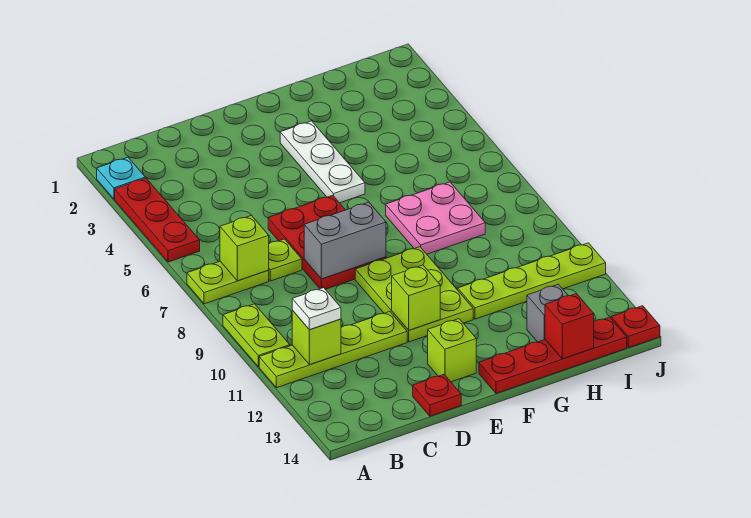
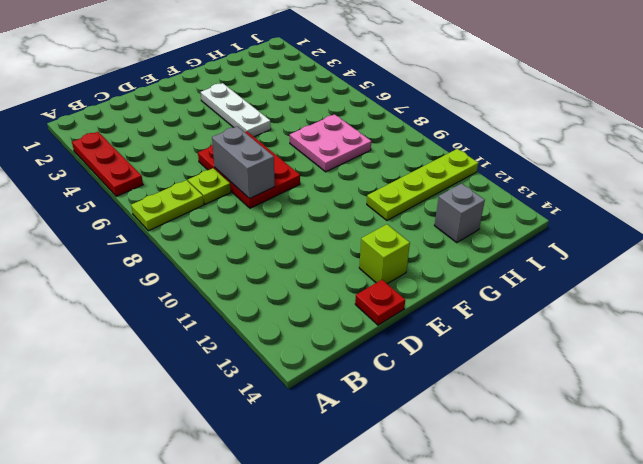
grey brick D7:D8 level 2 -> grey brick D8:E8 level 2
none -> cyan plate A2 level 1
none -> lime plate A9:A10 level 1
none -> lime plate A11:D11 level 1

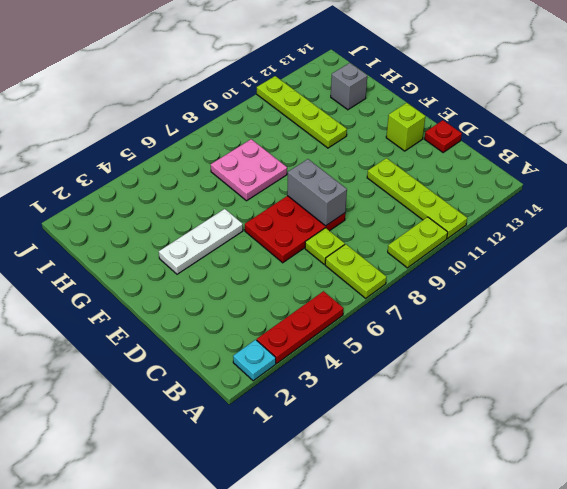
none -> lime plate E9:F11 level 1
none -> red plate F14:I14 level 1
none -> red plate J14 level 1

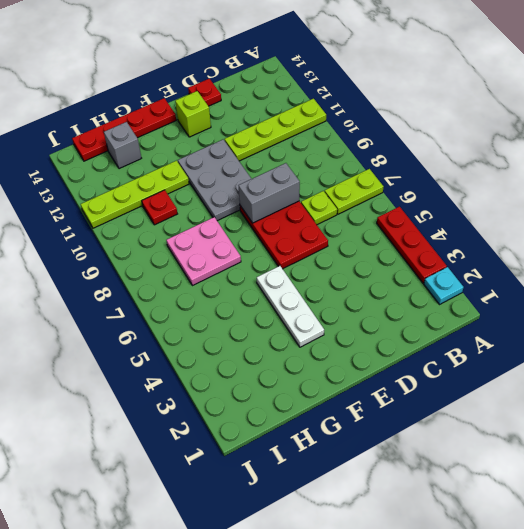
grey plate E9:F11 level 1 -> lime plate E9:F11 level 1
red plate H10 level 1 -> red plate J14 level 1
none -> lime plate A9:A10 level 1
none -> lime brick B7 level 2
none -> lime brick B11 level 2

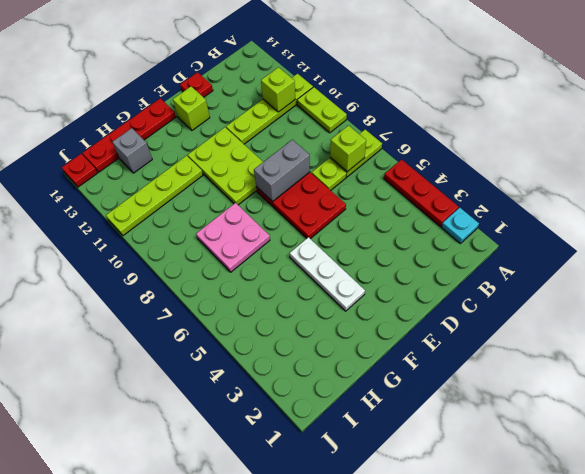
none -> lime brick E11 level 2
none -> red brick H14 level 2
none -> white plate B11 level 3

